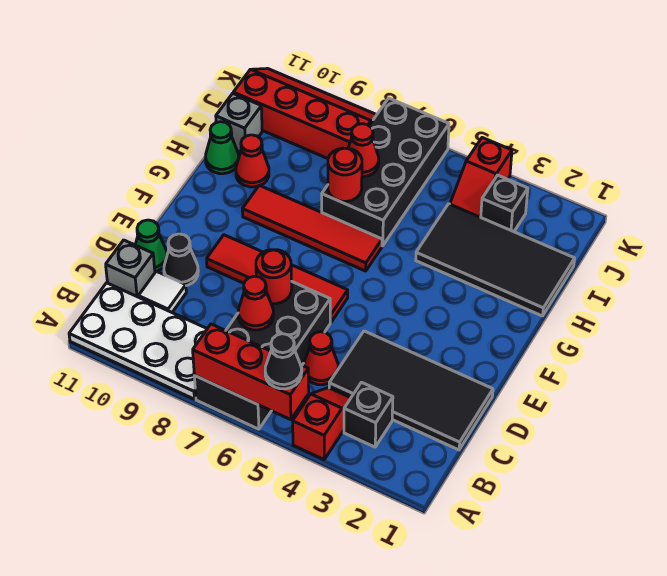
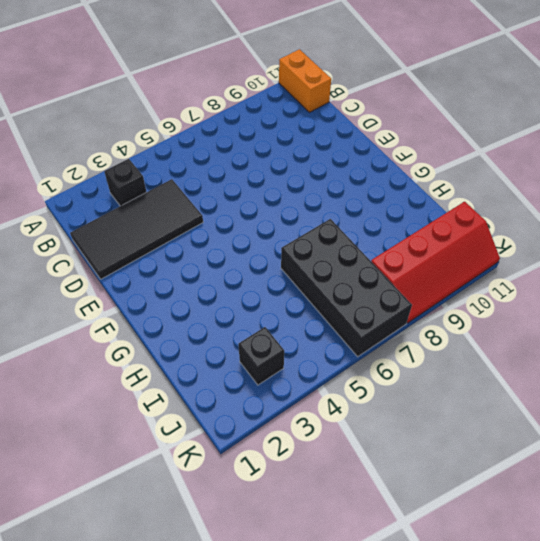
orange brick A11:B11 level 1 -> white plate A8:B11 level 1
none -> red slope A4:B4 level 1 top A
none -> black brick A6:D7 level 1
none -> red cone C5 level 1

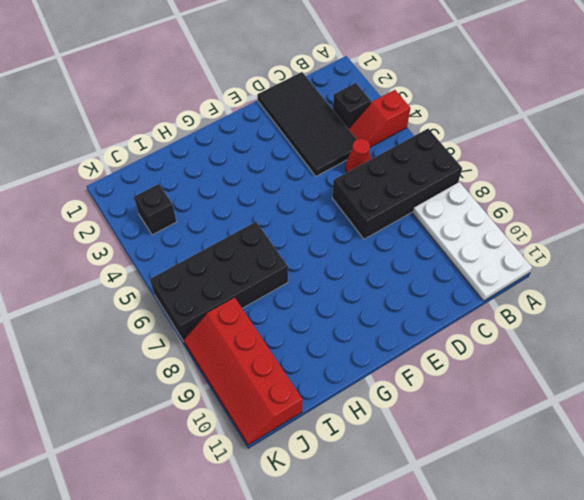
none -> white tile C10 level 1
none -> grey brick C11 level 1
none -> black cone D10 level 1

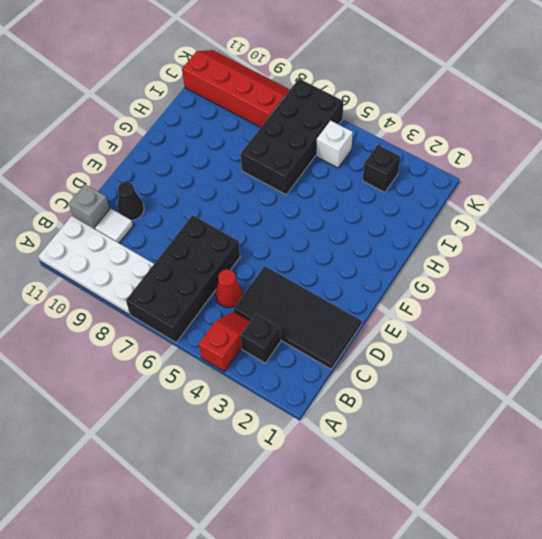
white brick J5 level 1 -> none
none -> green cone D11 level 1
none -> red tile E6:E9 level 1
none -> red tile G6:G9 level 1

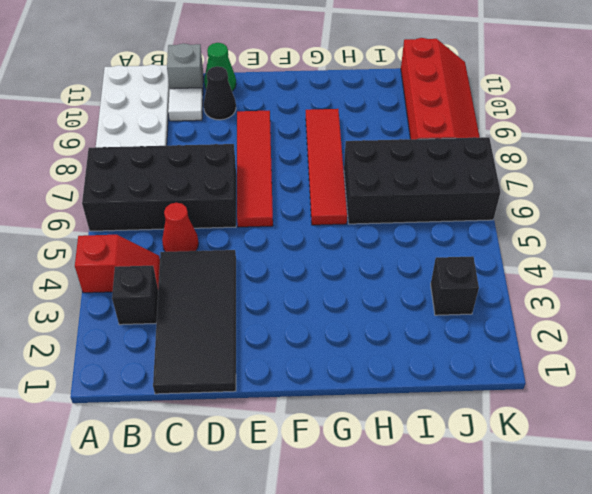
none -> black tile H1:I4 level 1
none -> red cone H10 level 1
none -> green cone H11 level 1

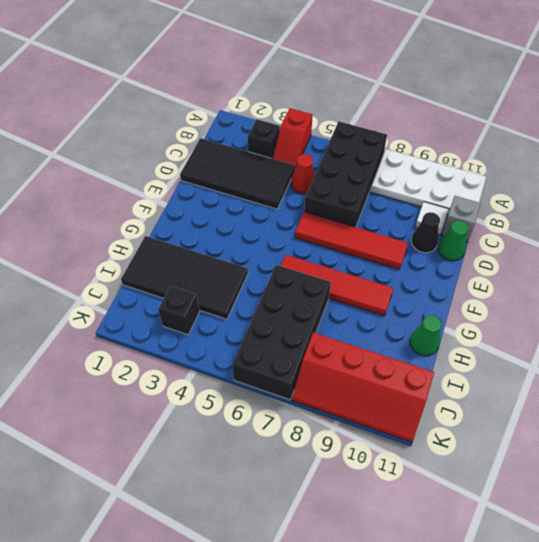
none -> red cone H10 level 1
none -> grey brick I11 level 1
none -> red slope J4:K4 level 1 top K

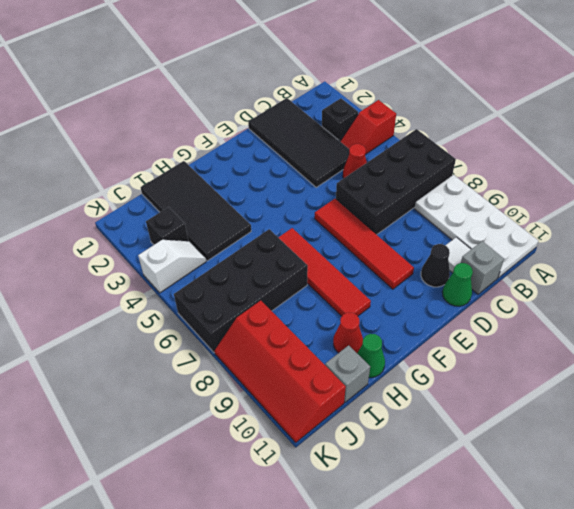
white slope J4:K4 level 1 top K -> red slope J4:K4 level 1 top K
none -> red brick A5:A7 level 2
none -> red cone C7 level 2
none -> red round brick D7 level 2

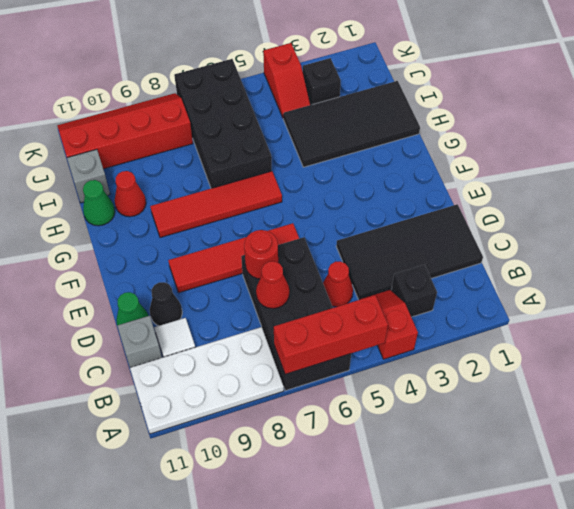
none -> red round brick H7 level 2
none -> red cone I7 level 2
none -> black cone A5 level 3

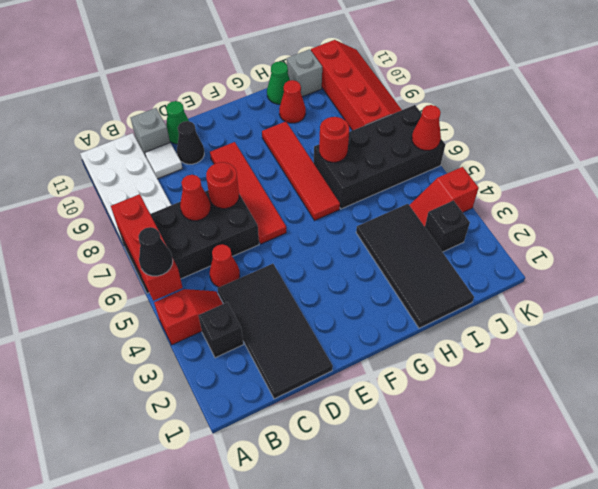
red cone K6 level 2 -> red cone I7 level 2

